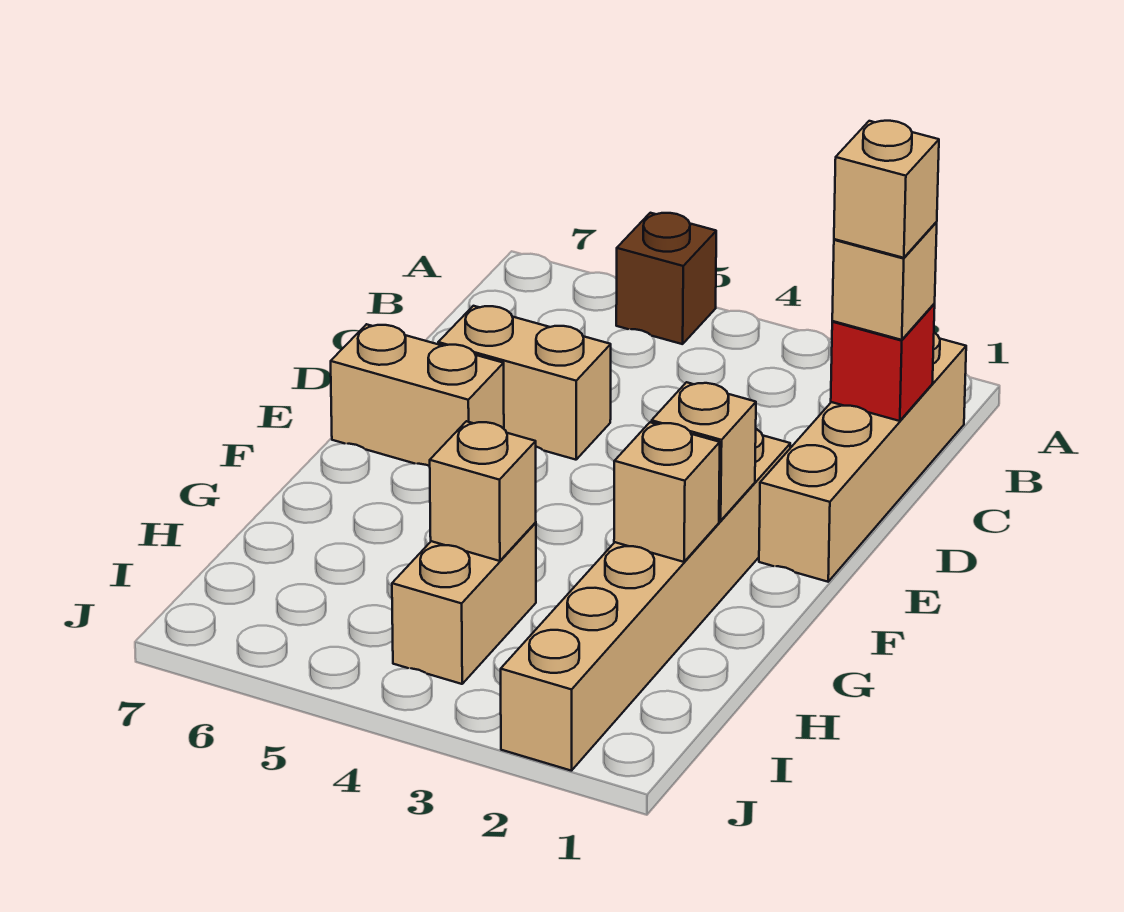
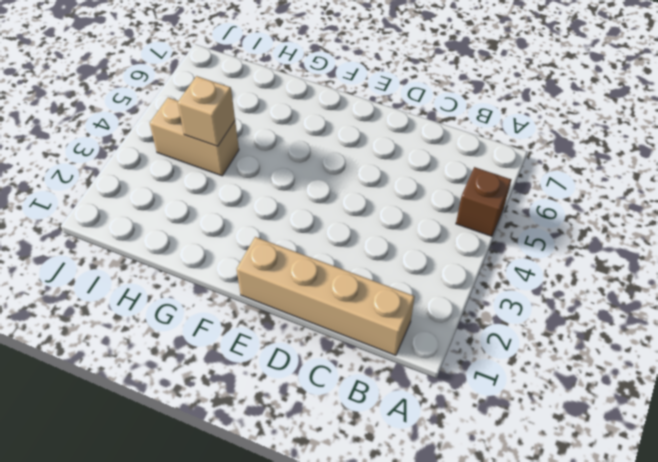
none -> tan brick D5:D6 level 1
none -> tan brick E2:J2 level 1
none -> tan brick E6:E7 level 1

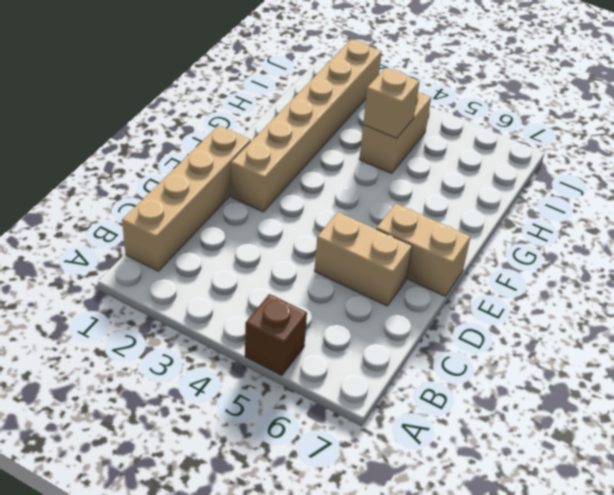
none -> red brick C1 level 2
none -> tan brick F2 level 2
none -> tan brick G2 level 2

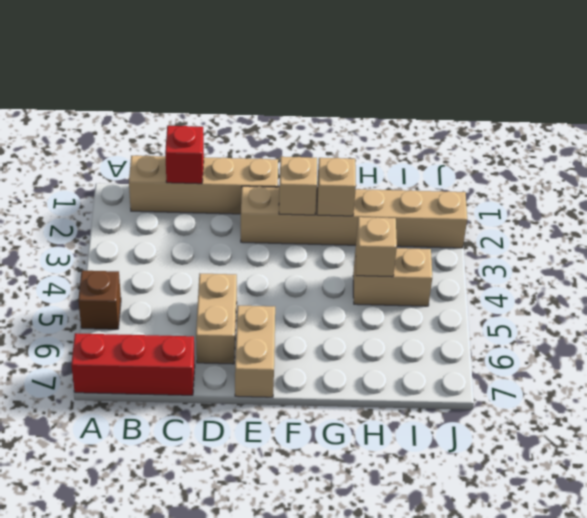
red brick A7:C7 level 1 -> none
none -> tan brick C1 level 3
none -> tan brick C1 level 4

